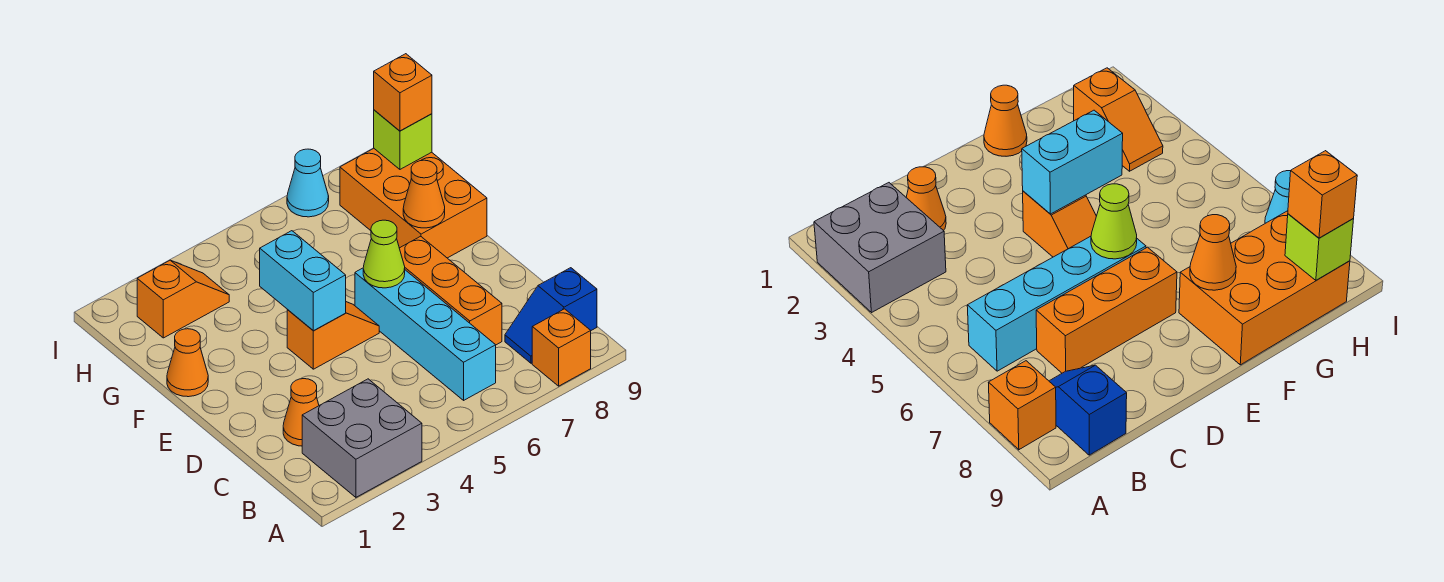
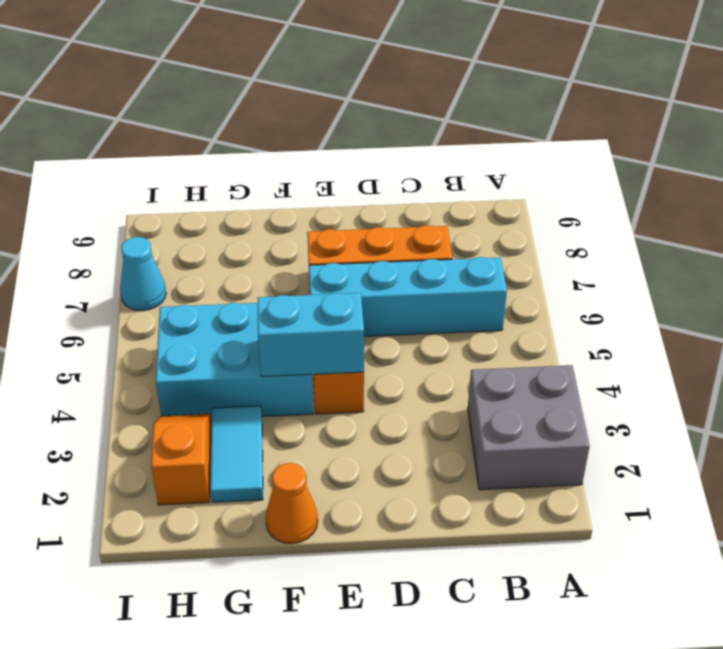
cyan brick F4:H5 level 1 -> none
cyan tile G2:G3 level 1 -> none
none -> orange brick A8 level 1
none -> blue slope B8:B9 level 1 top 9
none -> orange cone C2 level 1

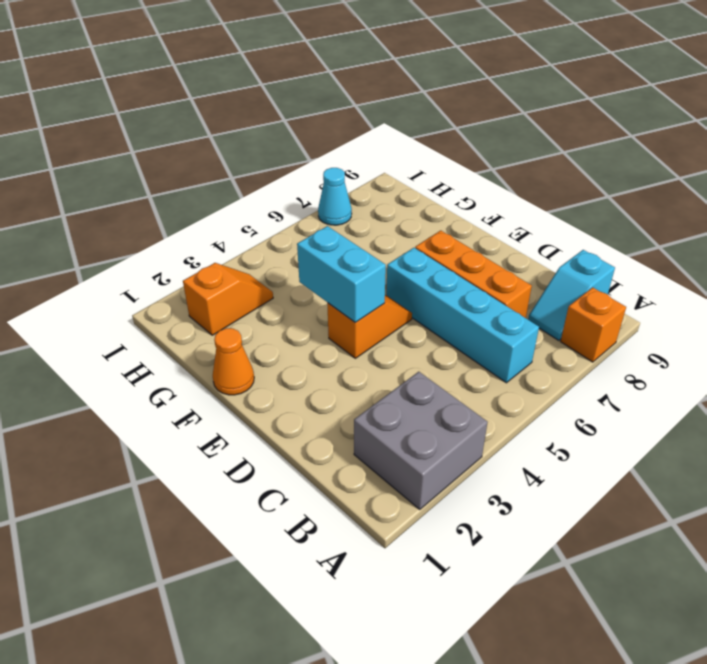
cyan slope B8:B9 level 1 top 9 -> blue slope B8:B9 level 1 top 9
none -> orange cone C2 level 1
none -> orange brick F8:H9 level 1
none -> lime cone E6 level 2

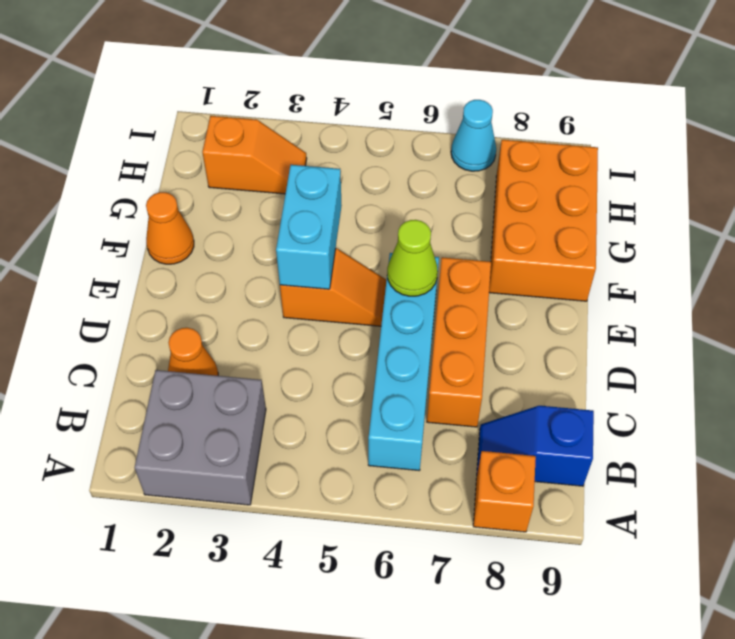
none -> orange cone F8 level 2
none -> lime brick H9 level 2
none -> orange brick H9 level 3

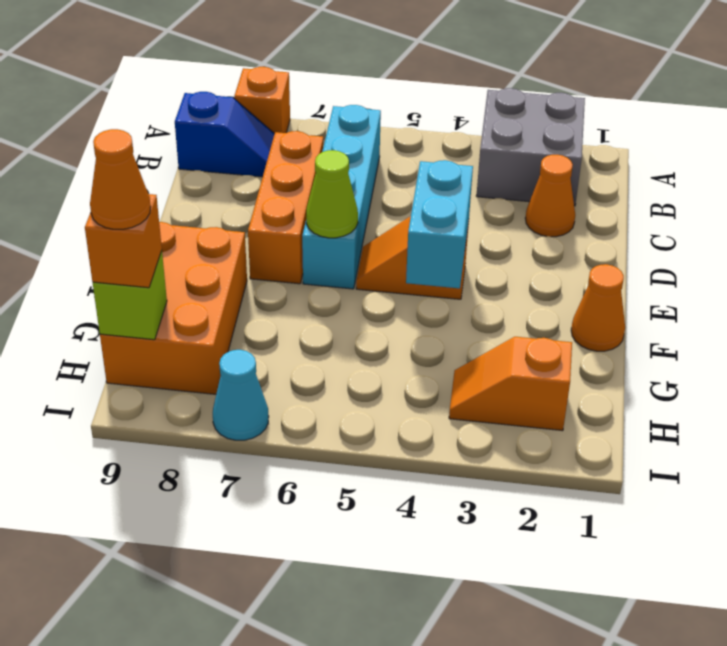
orange cone H9 level 4 -> orange cone F8 level 2

